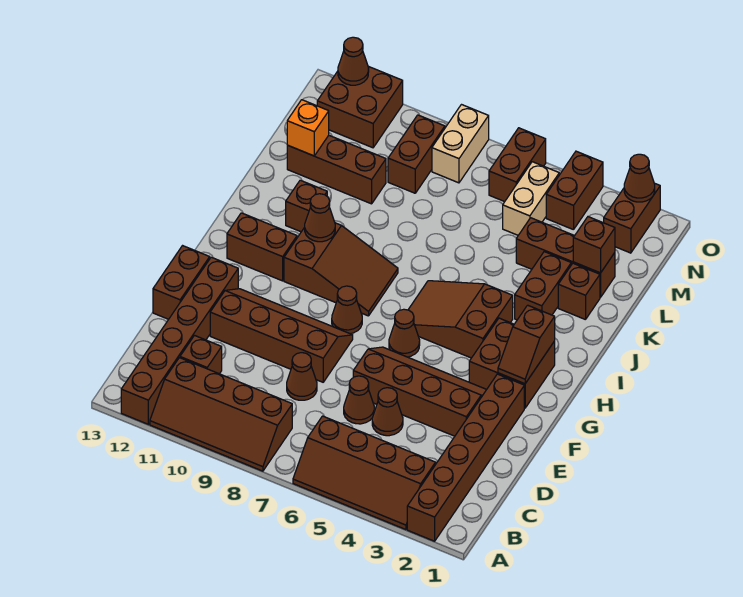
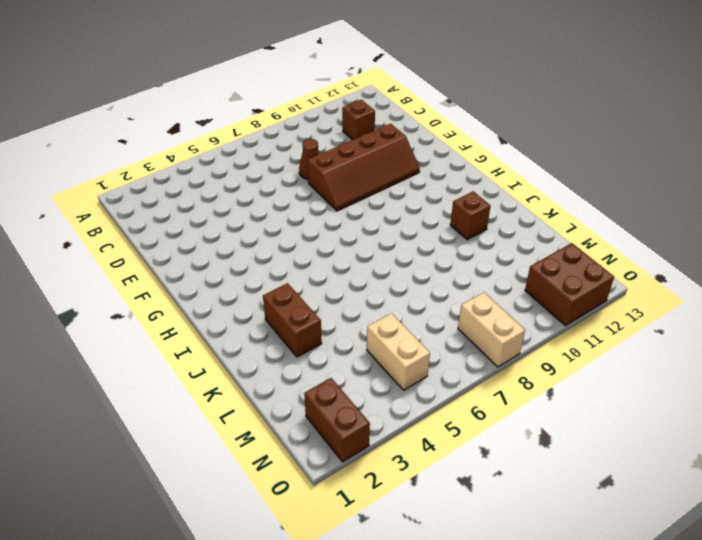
none -> brown brick A2:F2 level 1
none -> brown slope A3:B6 level 1 top B
none -> brown slope A8:B11 level 1 top B
none -> brown brick A12:F12 level 1

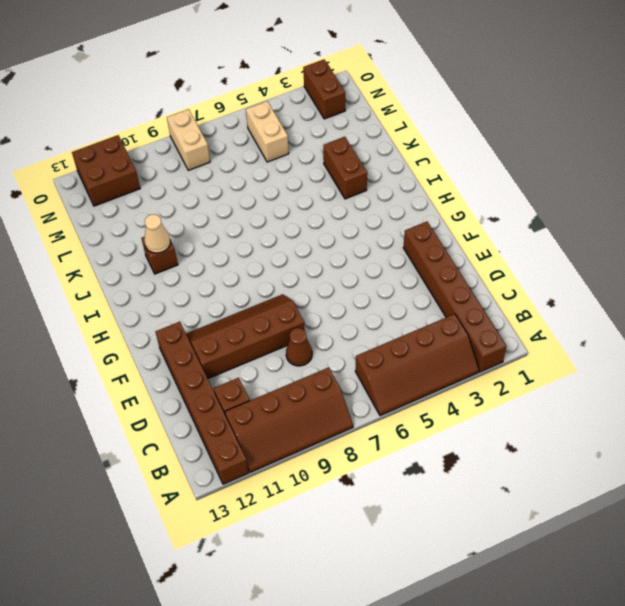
tan cone J11 level 2 -> none
none -> brown cone D5 level 1
none -> brown cone D6 level 1
none -> brown slope E3:F6 level 1 top E
none -> brown brick E13:F13 level 1

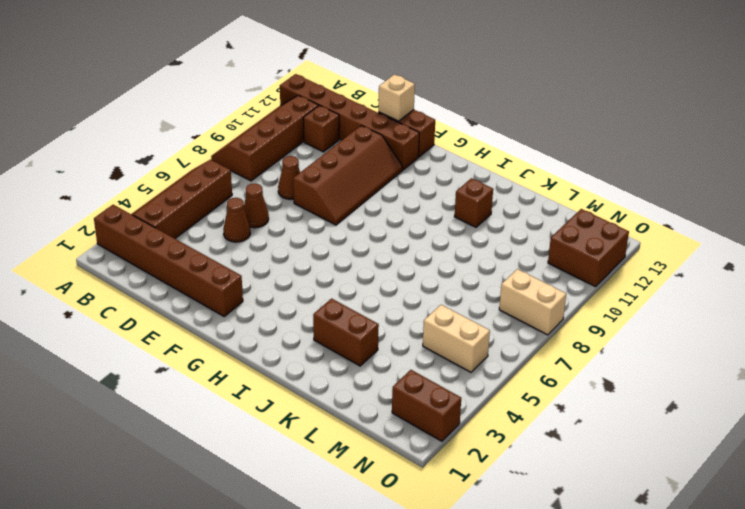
tan brick E13 level 2 -> none
none -> brown slope E3:F6 level 1 top E
none -> brown brick G2:H3 level 1
none -> brown cone G6 level 1
none -> brown cone G8 level 1

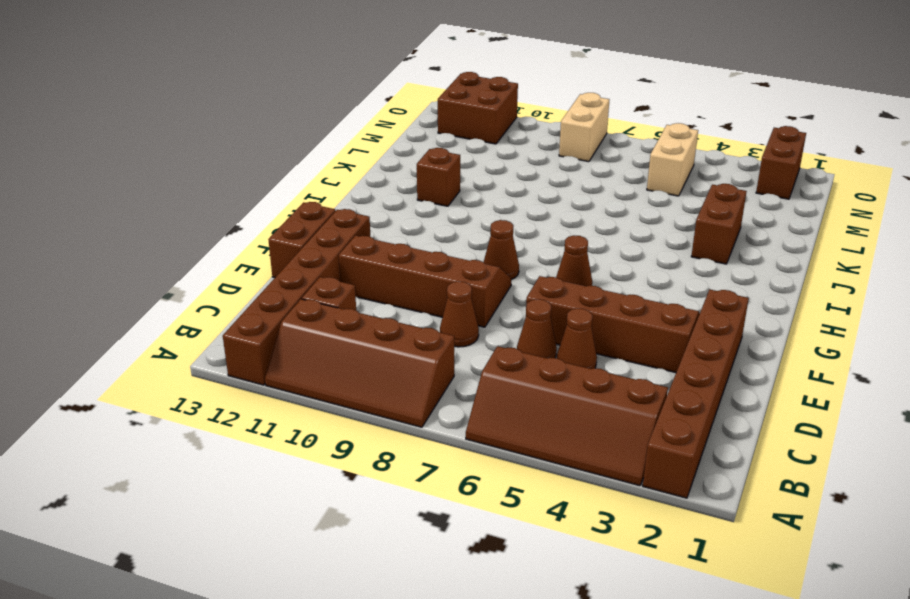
none -> brown brick G2:H3 level 1
none -> brown slope H4:I6 level 1 top 4
none -> brown slope H8:I10 level 1 top 10
none -> brown brick H11:H12 level 1

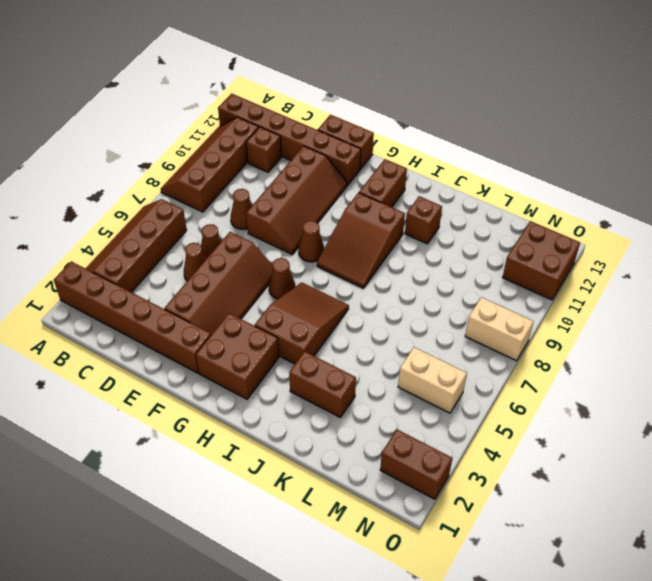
none -> brown brick K2 level 1
none -> brown brick L2:L4 level 1
none -> brown brick L10:L12 level 1
none -> brown brick M9:N9 level 1

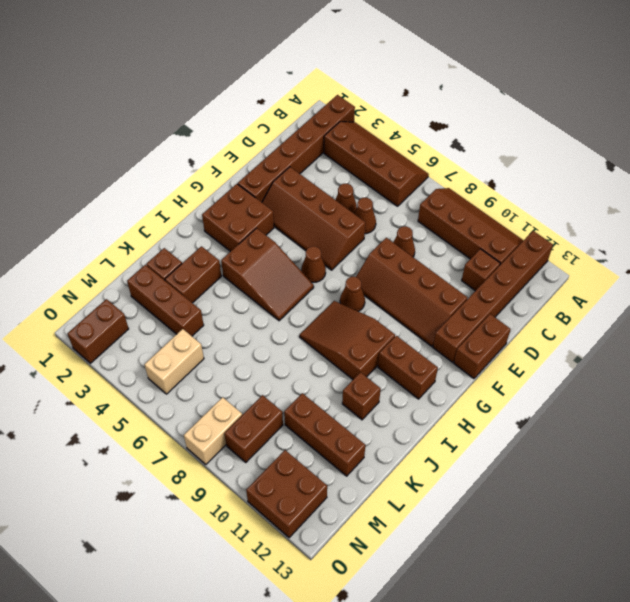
none -> brown brick N4:O4 level 1
none -> brown brick N6:O6 level 1
none -> brown slope G2:H2 level 2 top H
none -> brown cone I10 level 2

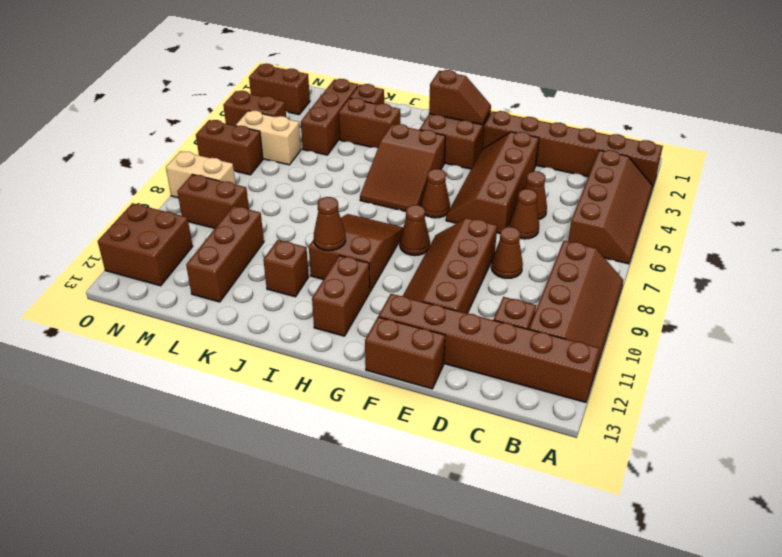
none -> brown brick L2 level 2
none -> orange brick L12 level 2
none -> brown cone O2 level 2
none -> brown cone O12 level 2

